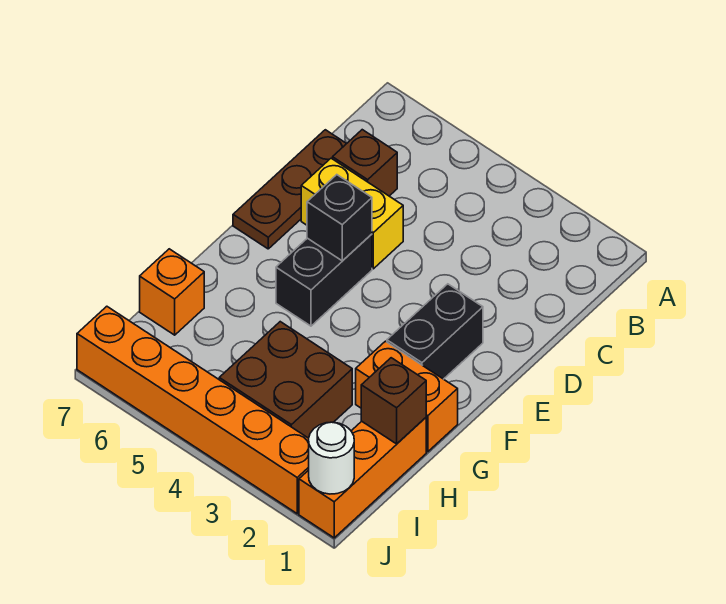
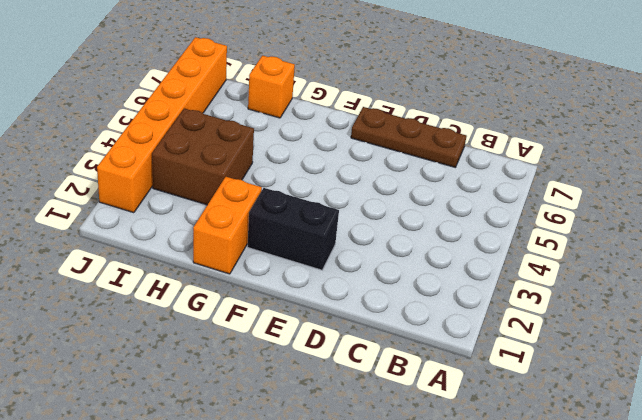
none -> brown brick C6 level 1
none -> yellow brick D5:D6 level 1
none -> black brick E5:F5 level 1

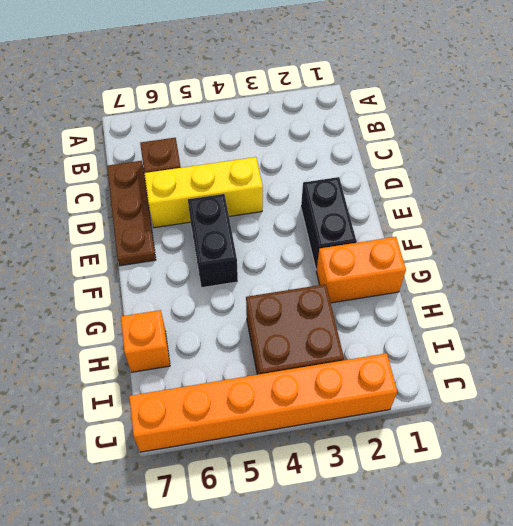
yellow brick D4:D6 level 1 -> yellow brick D5:D6 level 1
none -> orange brick H1:J1 level 1
none -> black brick E5 level 2
none -> brown brick H1 level 2

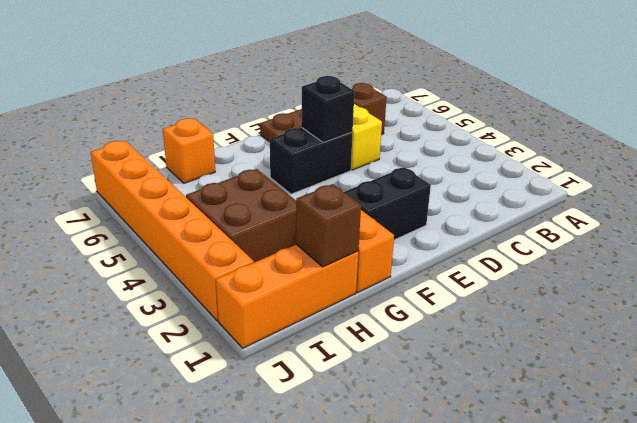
none -> white round brick J1 level 2

